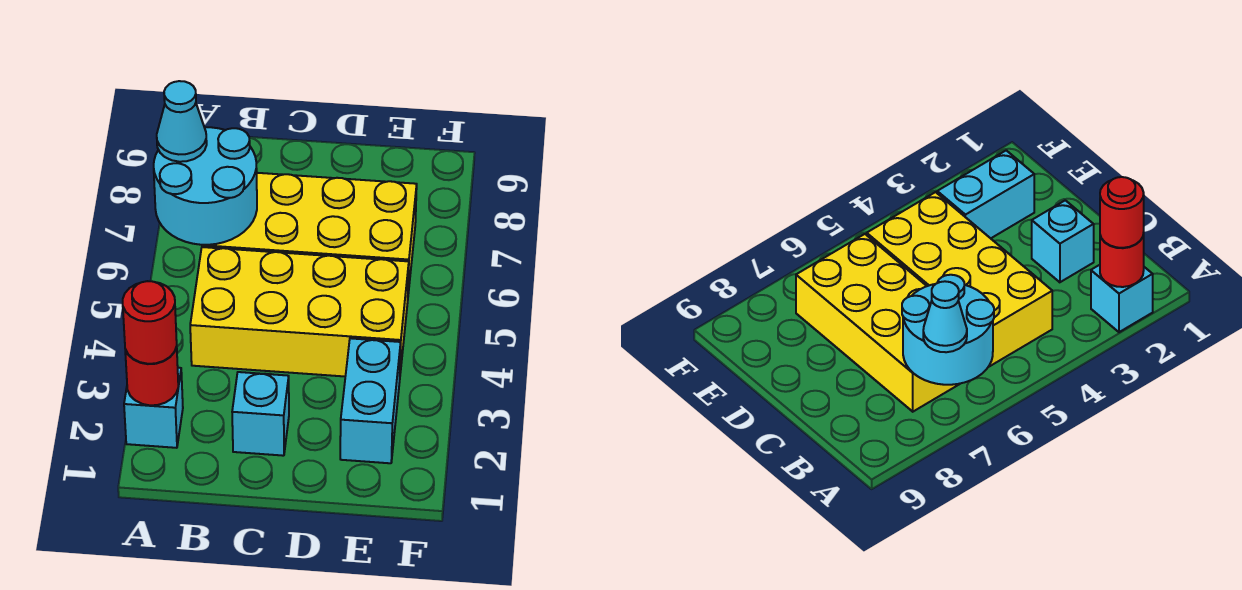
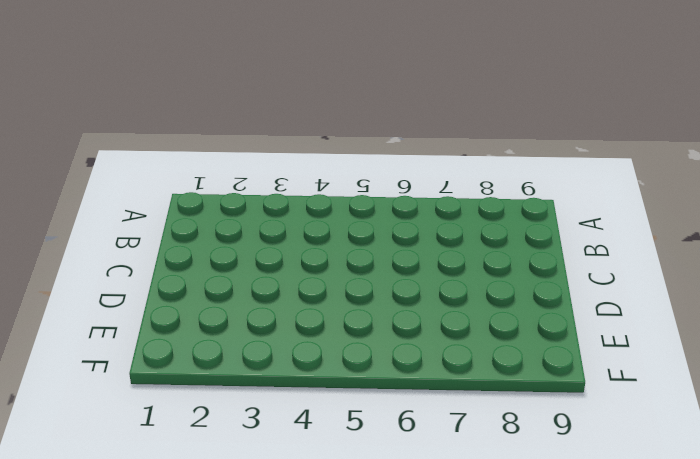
none -> cyan brick A2 level 1
none -> yellow brick B4:E5 level 1

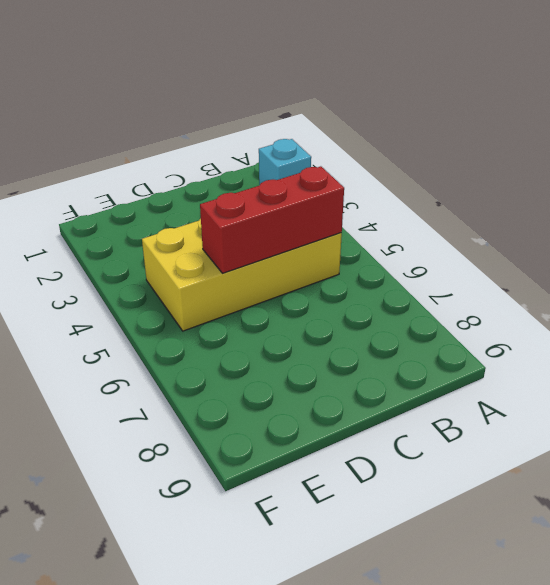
red brick B5:D5 level 2 -> none
none -> yellow brick B6:E7 level 1
none -> cyan brick C2 level 1

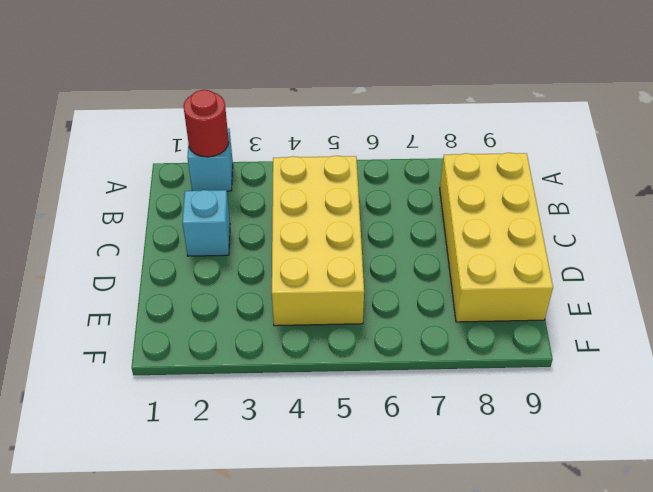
yellow brick B8:E9 level 1 -> yellow brick B6:E7 level 1
none -> cyan brick E2:E3 level 1
none -> cyan round brick A6:B7 level 2

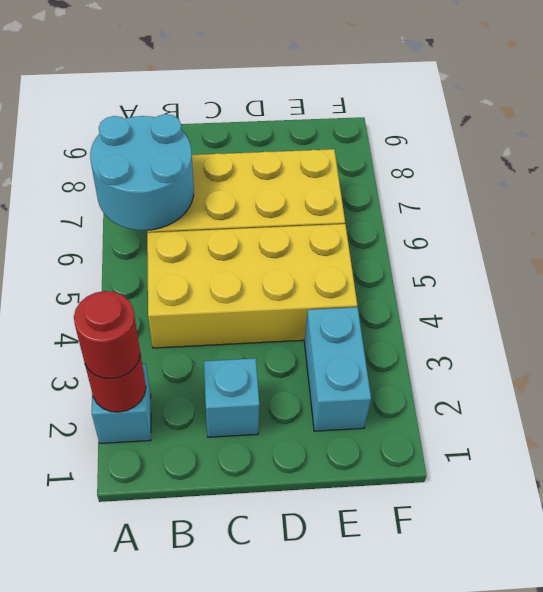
none -> cyan cone A7 level 3

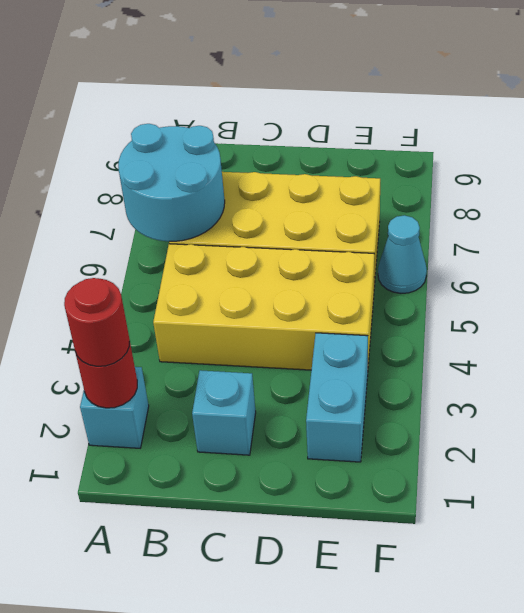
cyan cone F6 level 1 -> cyan cone A7 level 3

